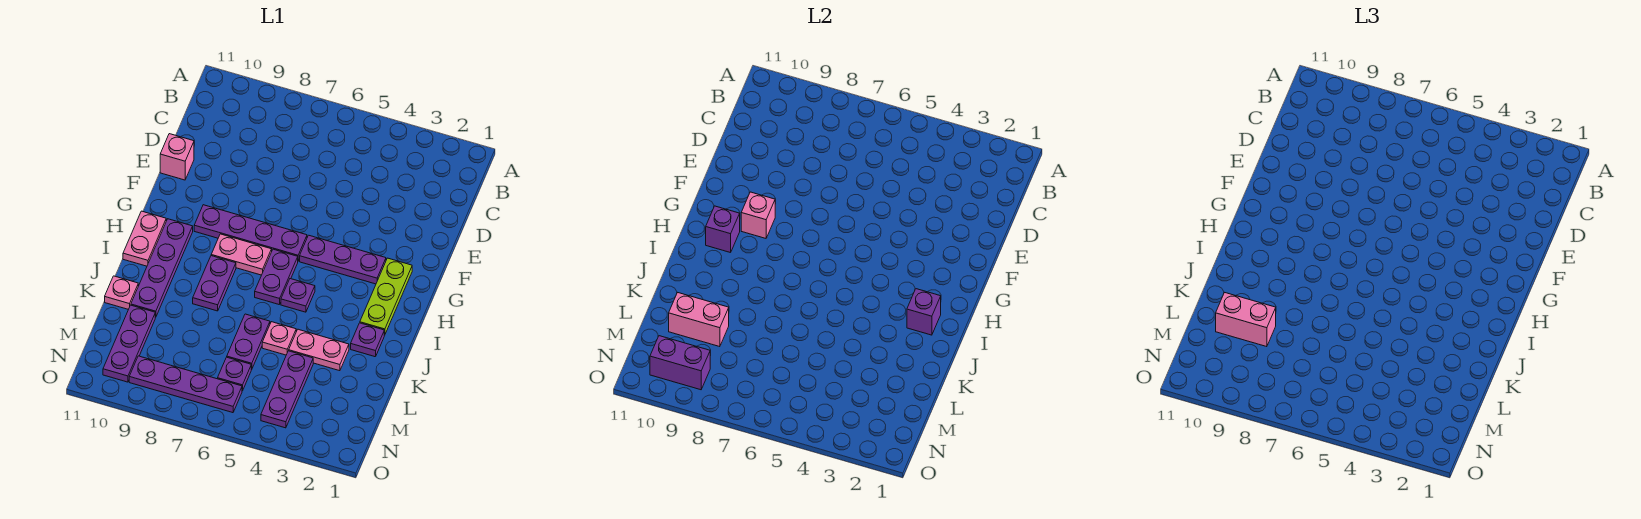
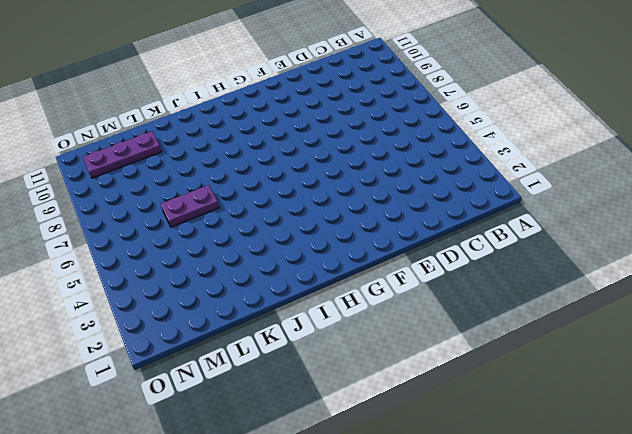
none -> pink brick E11 level 1
none -> lime plate G2:I2 level 1
none -> purple plate G3:G5 level 1

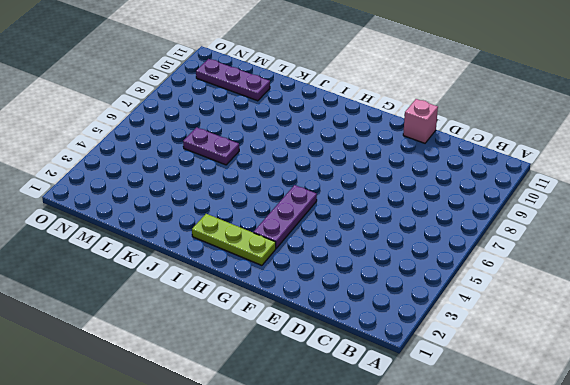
none -> purple plate G6:G9 level 1
none -> purple plate H6:I6 level 1
none -> pink plate H7:H8 level 1

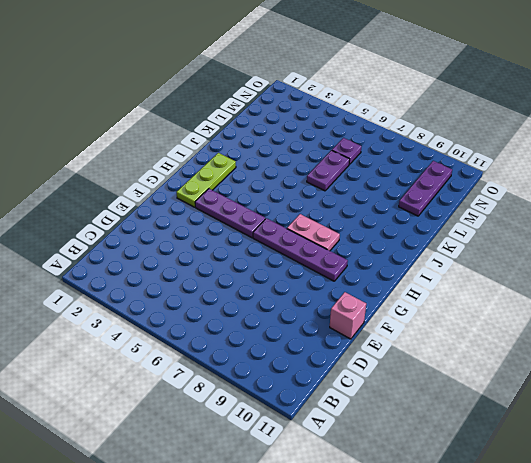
none -> purple plate H6:I6 level 1
none -> purple plate H10:K10 level 1
none -> pink plate H11:I11 level 1

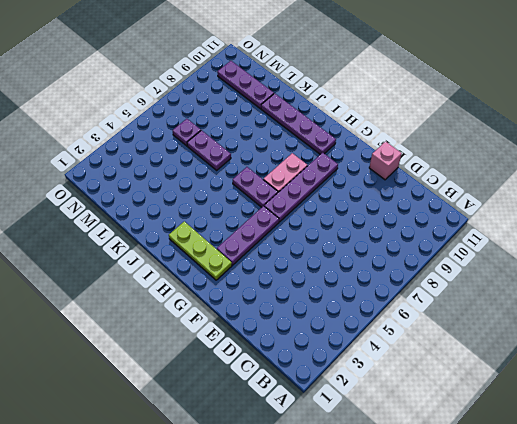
none -> pink plate H11:I11 level 1
none -> purple plate I5 level 1
none -> purple plate I8:J8 level 1

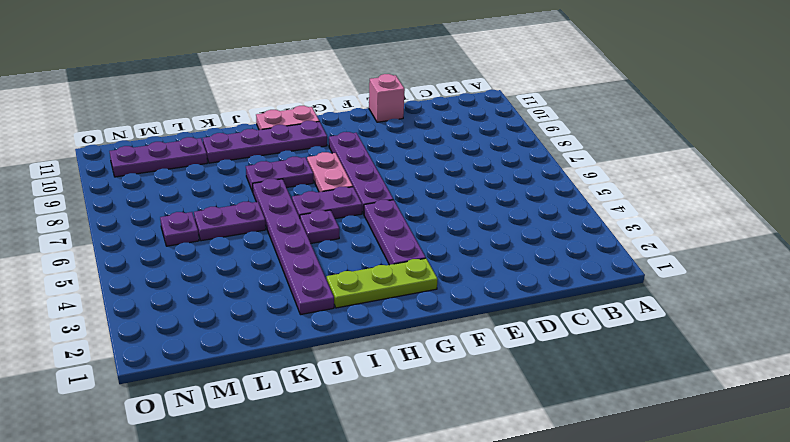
purple plate J2:J7 level 1 -> purple plate J2 level 1
none -> pink plate K3:K4 level 1
none -> pink plate K5 level 1
none -> pink plate K11 level 1

